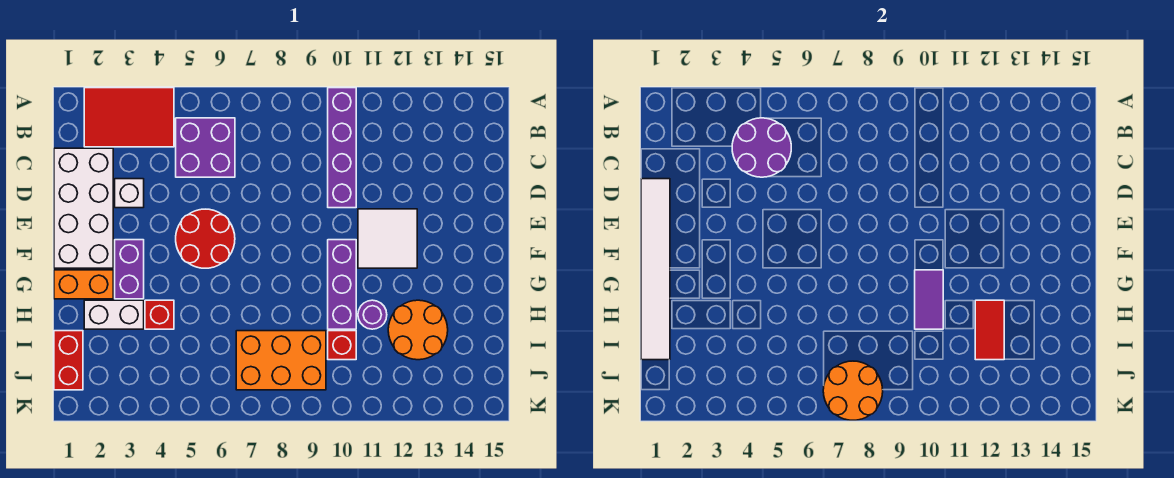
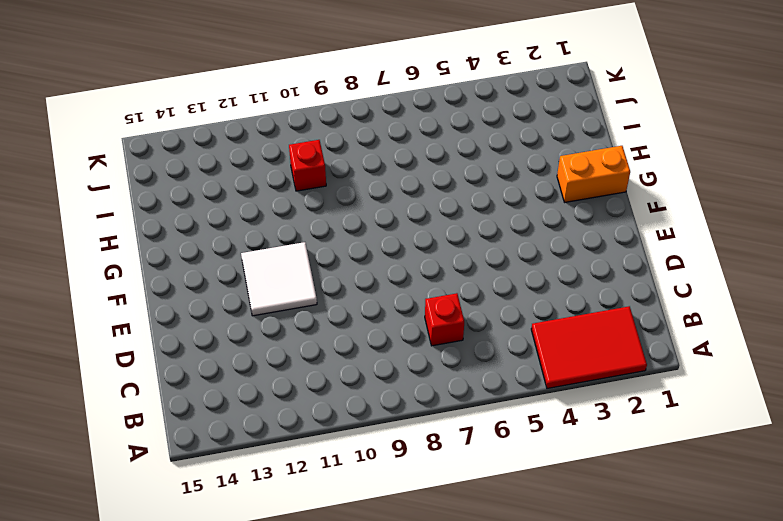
red brick C7 level 1 -> red brick H4 level 1
none -> purple brick A10:D10 level 1
none -> purple brick B5:C6 level 1
none -> white brick C1:F2 level 1

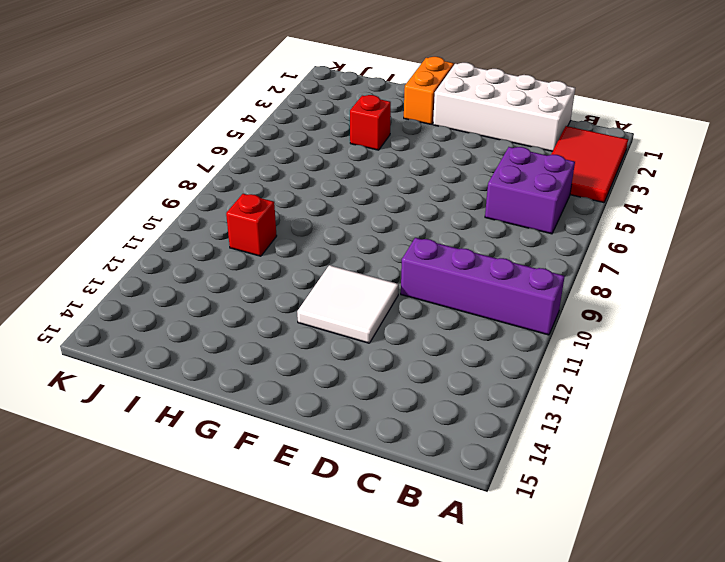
none -> white brick D3 level 1
none -> red round brick E5:F6 level 1
none -> purple brick F3:G3 level 1

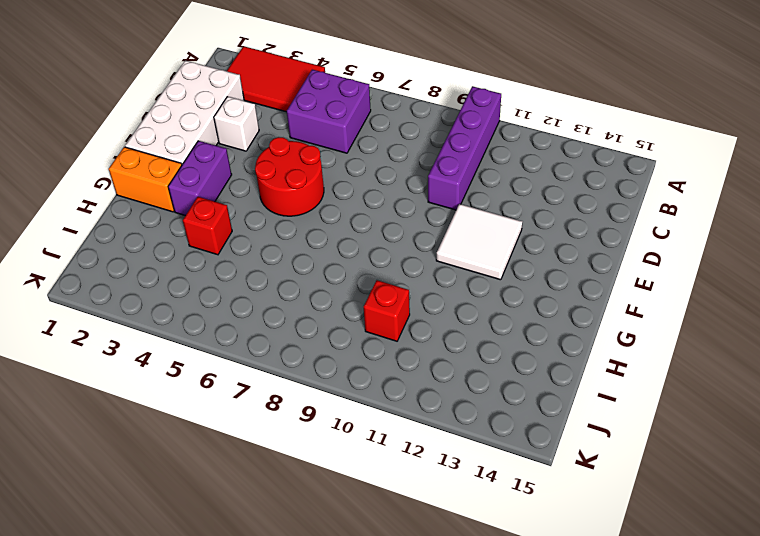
none -> purple brick F10:H10 level 1
none -> white brick H2:H3 level 1
none -> purple round brick H11 level 1

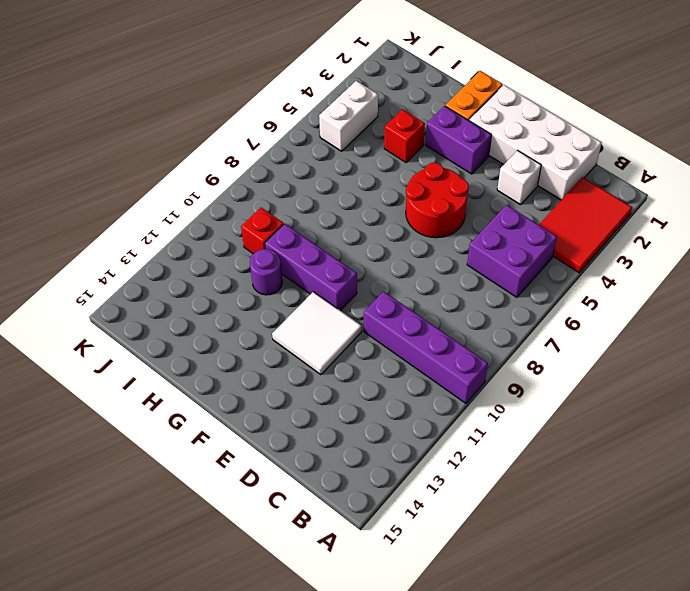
white brick J4:J5 level 1 -> white brick H2:H3 level 1
none -> orange round brick H12:I13 level 1
none -> red brick I1:J1 level 1
none -> orange brick I7:J9 level 1

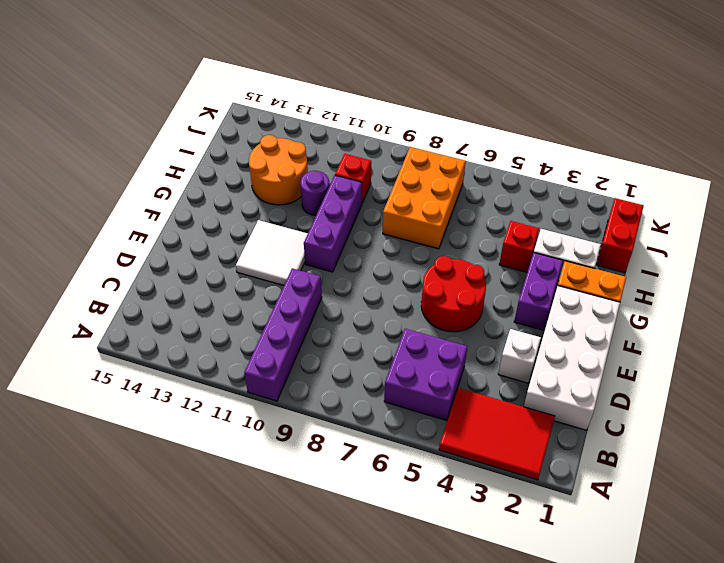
orange brick H7:J8 level 1 -> orange brick I7:J9 level 1
none -> purple round brick B4:C5 level 2
none -> white tile D1:I1 level 2
none -> purple tile G10:H10 level 2

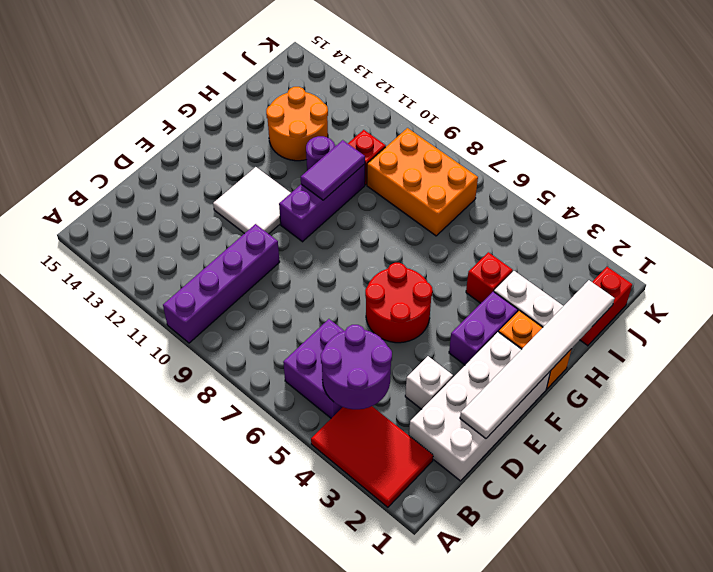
none -> red tile H12:I12 level 2
none -> orange round brick J7:K8 level 2

